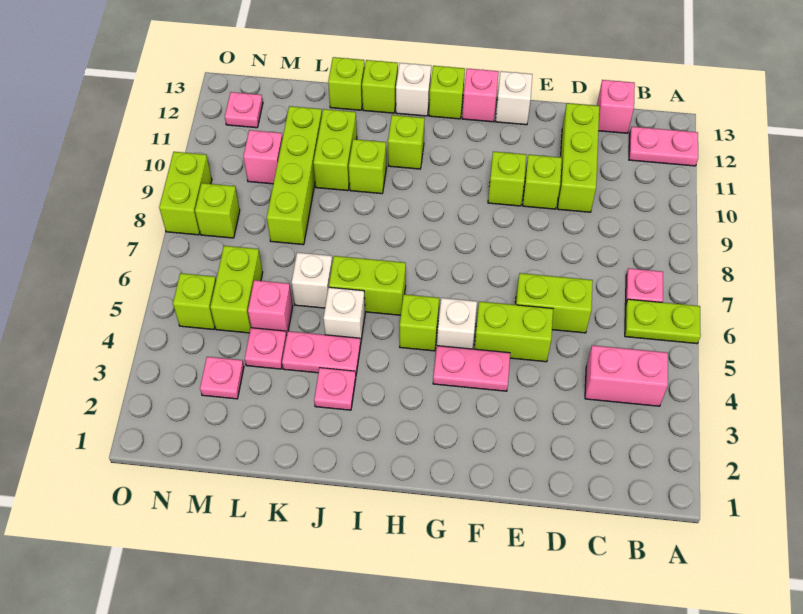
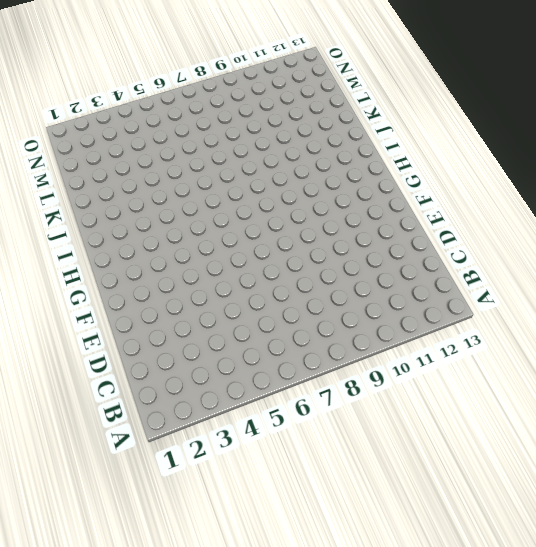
none -> lime plate A6:B6 level 1
none -> pink plate A12:B12 level 1
none -> pink brick B4:C4 level 1
none -> pink plate B7 level 1

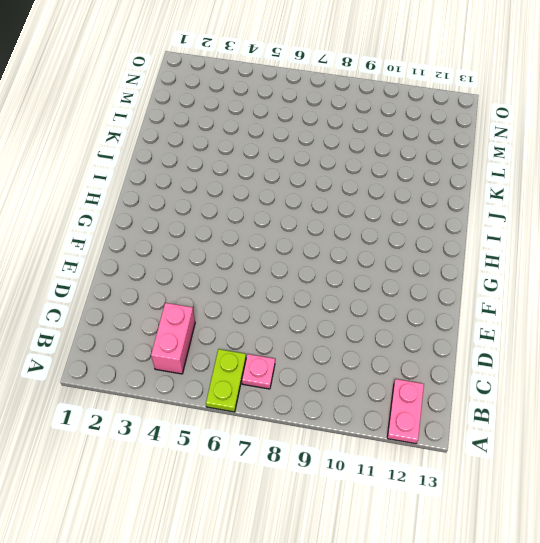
none -> pink brick C13 level 1
none -> lime brick D6:E6 level 1
none -> lime brick D10:D12 level 1
none -> lime brick E5:F5 level 1

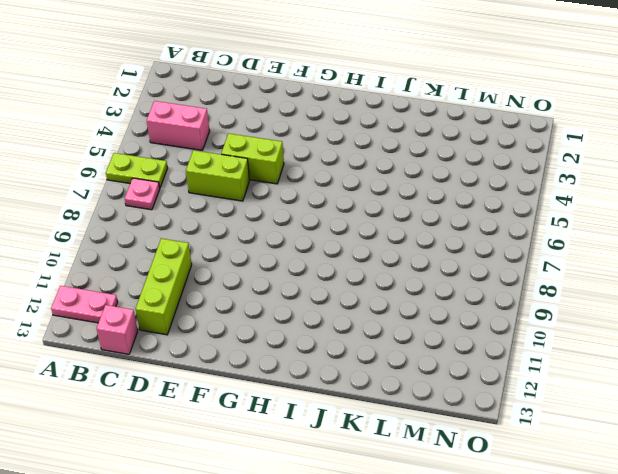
none -> lime brick E10 level 1
none -> pink plate F4:G4 level 1
none -> lime brick F10 level 1
none -> white brick F13 level 1

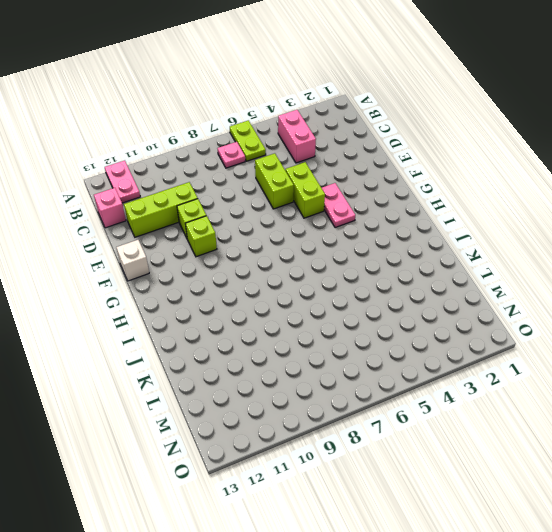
none -> white brick G5 level 1
none -> pink brick G13 level 1
none -> lime brick H5 level 1
none -> lime brick H13 level 1

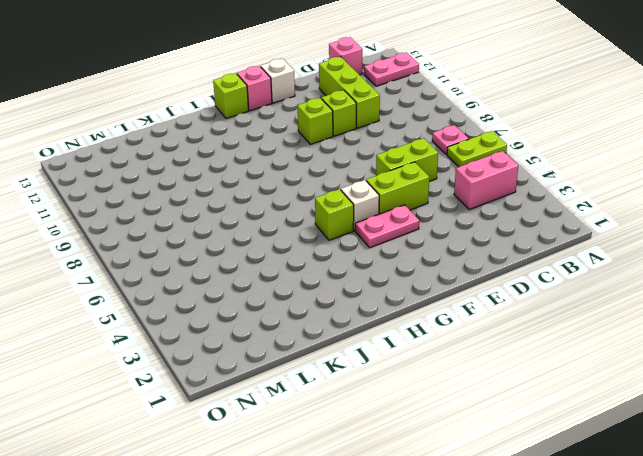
none -> lime brick I6:J6 level 1
none -> lime brick I11 level 1
none -> white brick I13 level 1
none -> pink plate J3 level 1

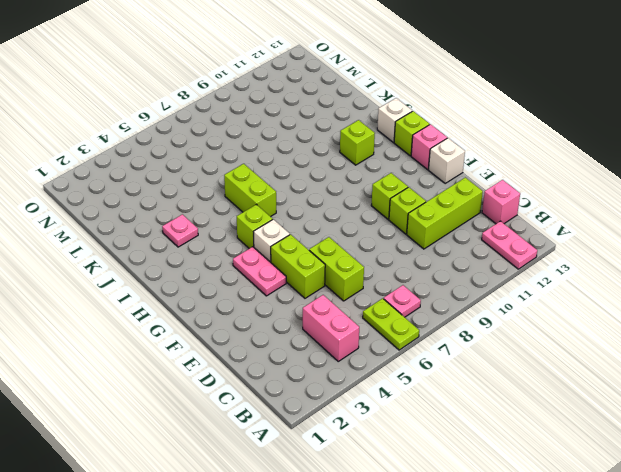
none -> pink plate J4:K4 level 1
none -> white brick J5 level 1
none -> lime brick J10 level 1
none -> lime brick J13 level 1

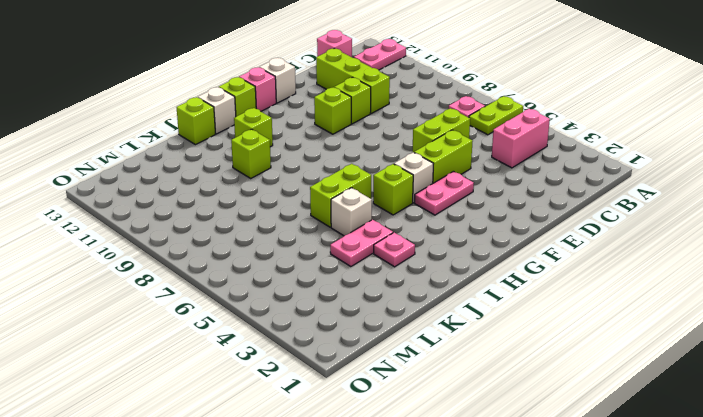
none -> white brick K6 level 1
none -> lime brick K10:K11 level 1
none -> lime brick K13 level 1
none -> pink plate L4 level 1

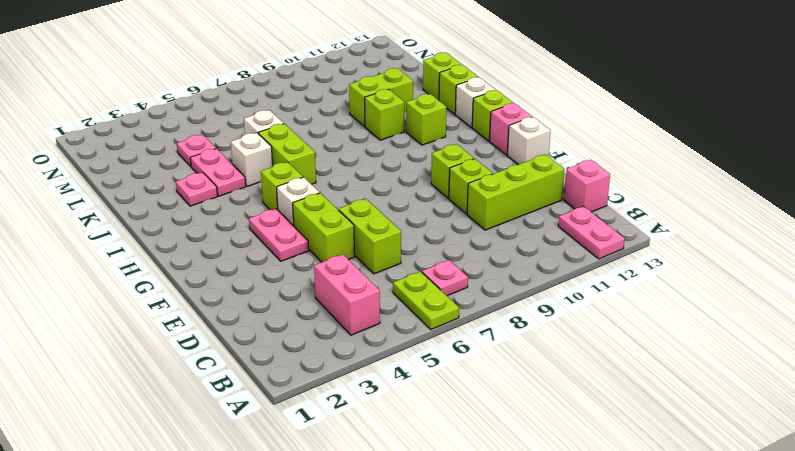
none -> pink brick L5 level 1
none -> lime brick L8:L11 level 1
none -> pink plate M3 level 1
none -> lime brick M5:M6 level 1

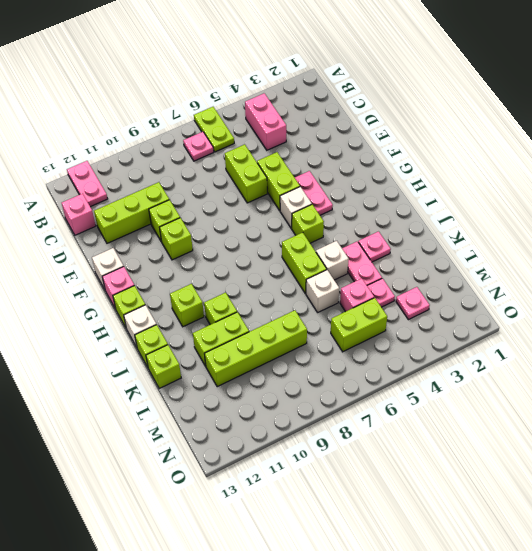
none -> pink brick M10 level 1
none -> lime brick N5 level 1
none -> lime brick N8 level 1
none -> pink plate N12 level 1

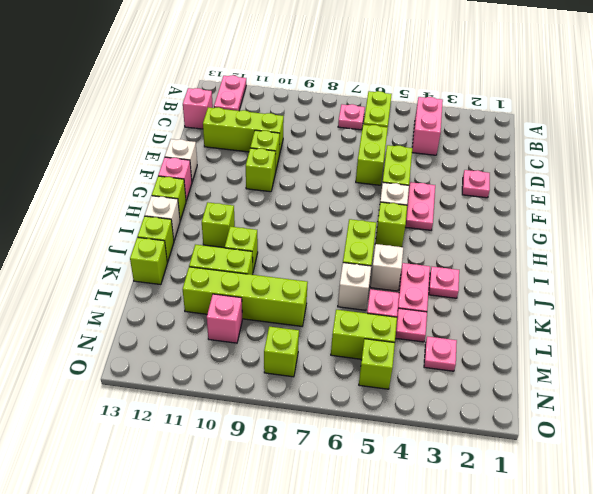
pink plate E2 level 1 -> pink plate N12 level 1
none -> lime brick O8:O9 level 1

